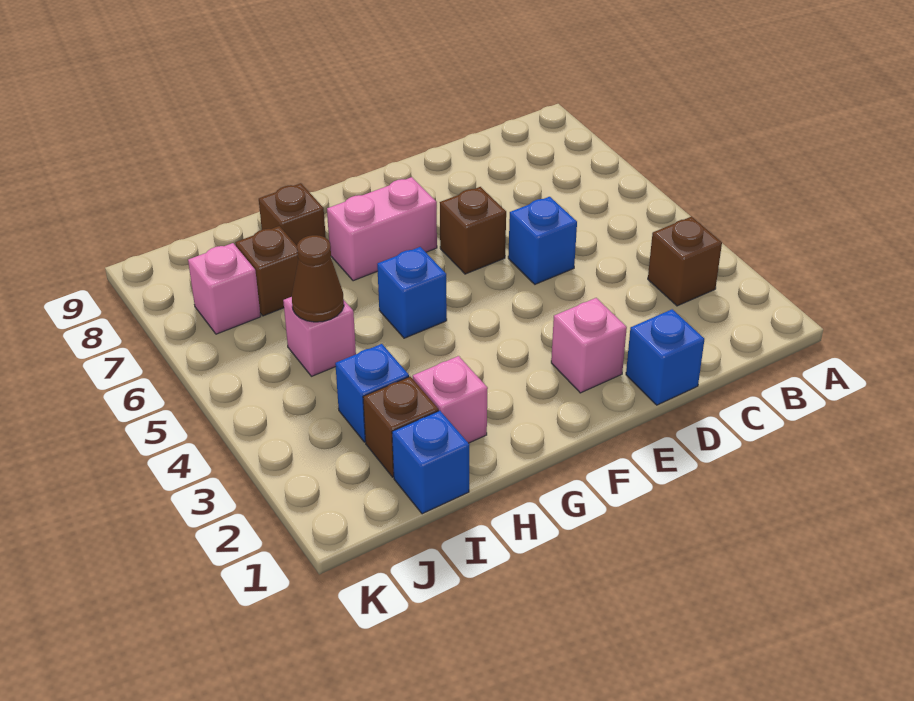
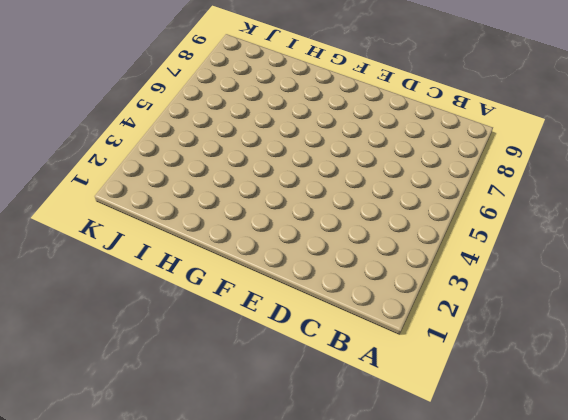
none -> brown brick B3 level 1
none -> blue brick D1 level 1
none -> blue brick D5 level 1

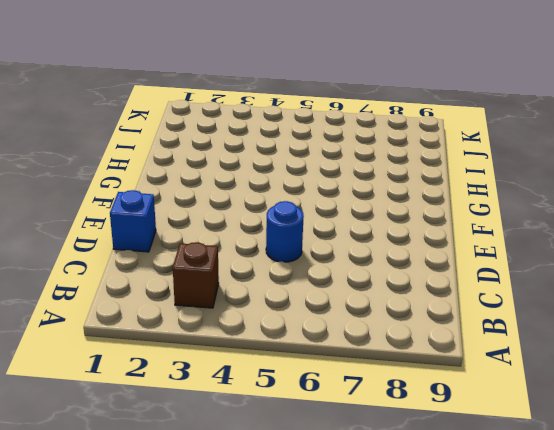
blue round brick D5 level 1 -> blue brick D5 level 1
none -> pink brick E2 level 1
none -> brown brick E6 level 1
none -> pink brick F7:G7 level 1

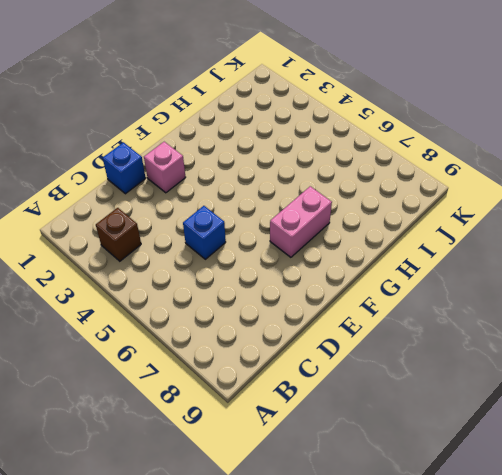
none -> brown brick E6 level 1
none -> blue brick G5 level 1
none -> pink brick H2 level 1

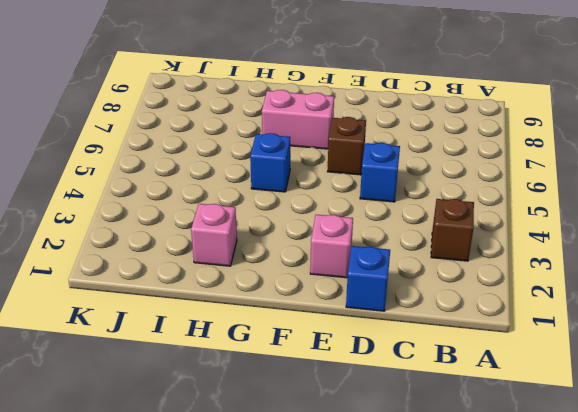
none -> brown brick H8 level 1
none -> blue brick I1 level 1
none -> brown brick I2 level 1

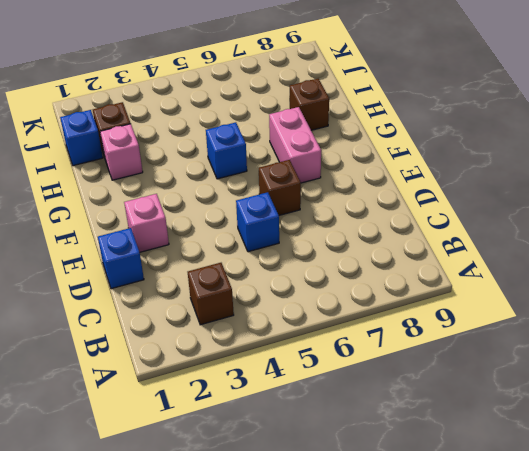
none -> blue brick I3 level 1
none -> pink brick I5 level 1
none -> brown brick I7 level 1

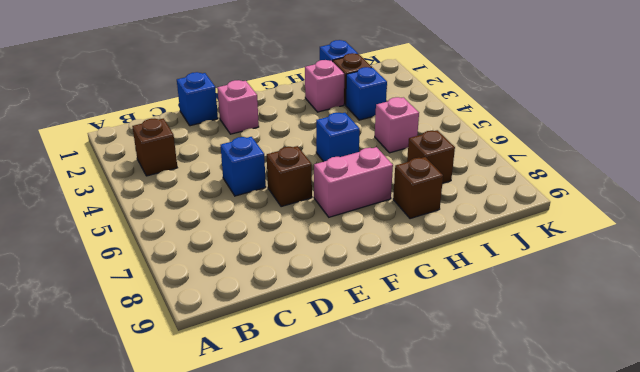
none -> pink brick J7 level 1
none -> brown cone I5 level 2

